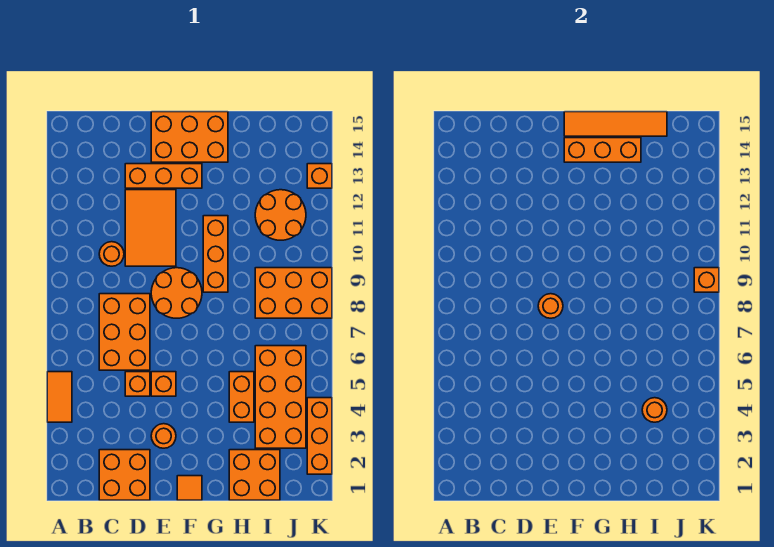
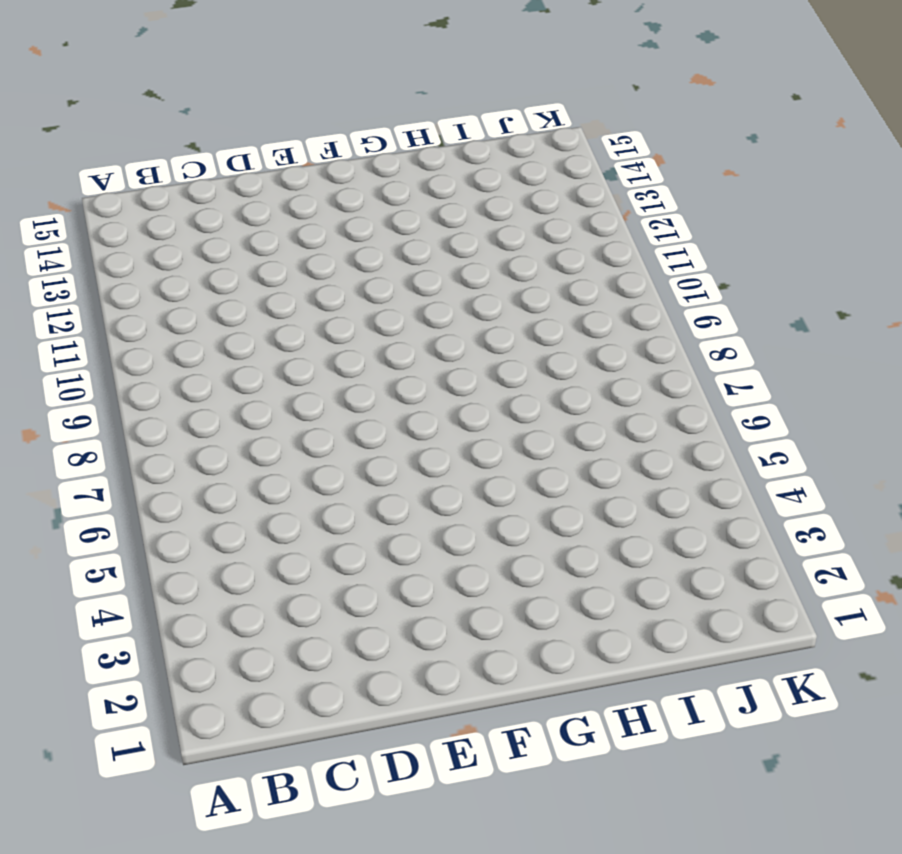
none -> orange tile A4:A5 level 1
none -> orange brick C1:D2 level 1
none -> orange brick C6:D8 level 1

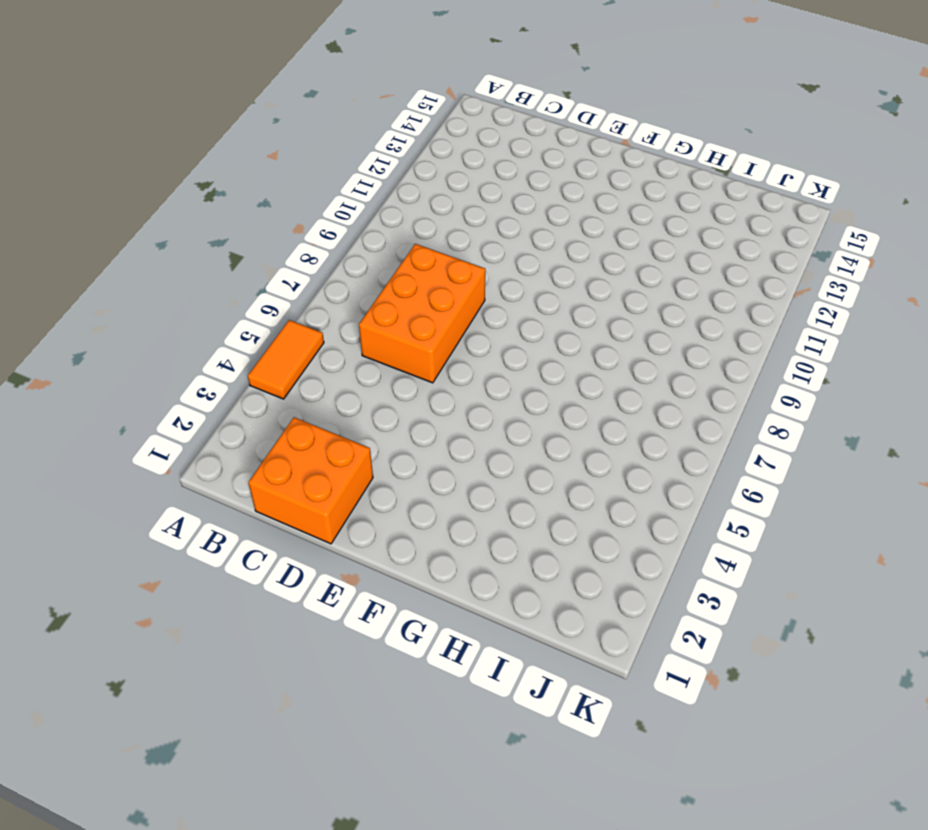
none -> orange round brick C10 level 1
none -> orange brick D5 level 1
none -> orange tile D10:E12 level 1

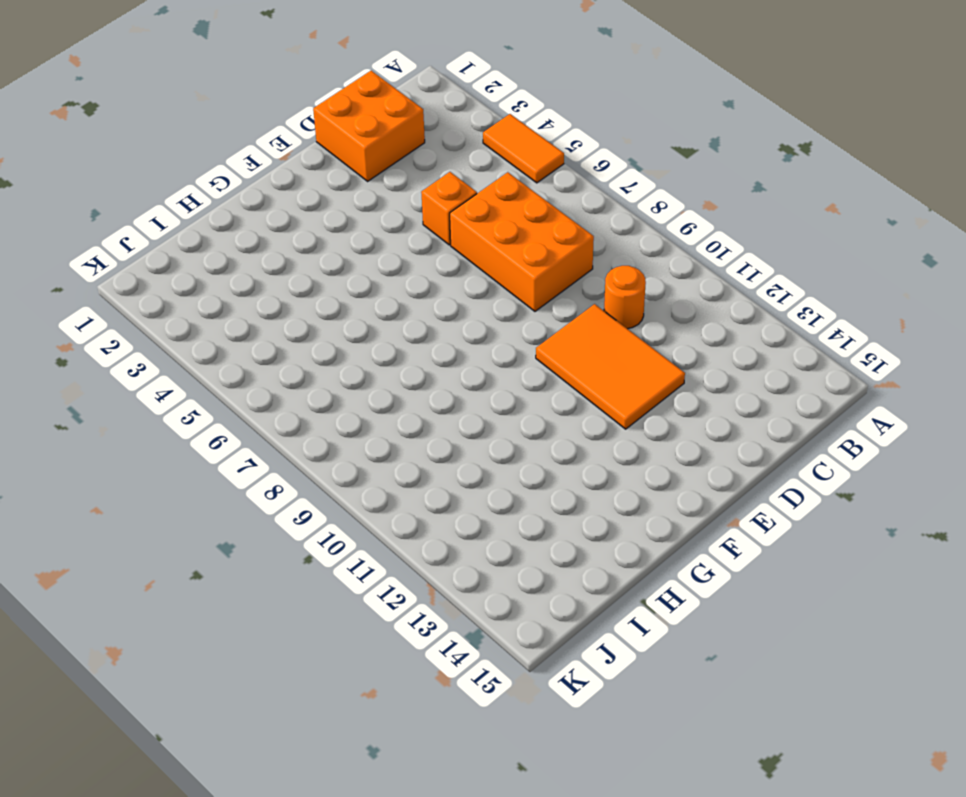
none -> orange brick D13:F13 level 1
none -> orange round brick E3 level 1
none -> orange brick E5 level 1

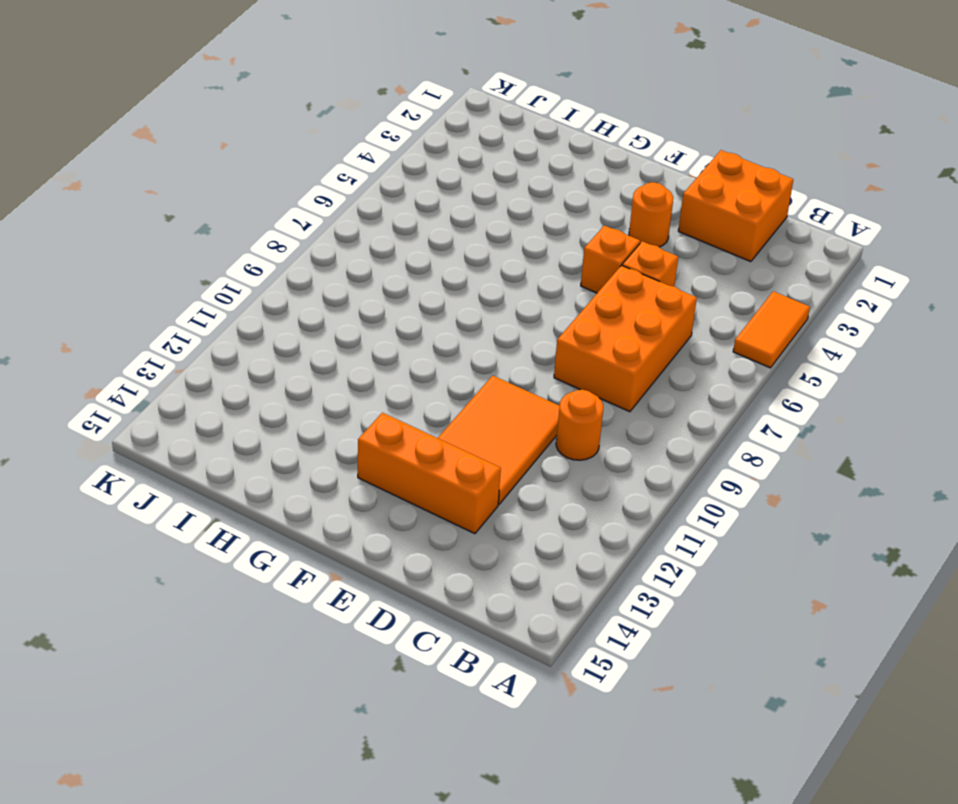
none -> orange round brick E8:F9 level 1
none -> orange brick E14:G15 level 1
none -> orange tile F1 level 1

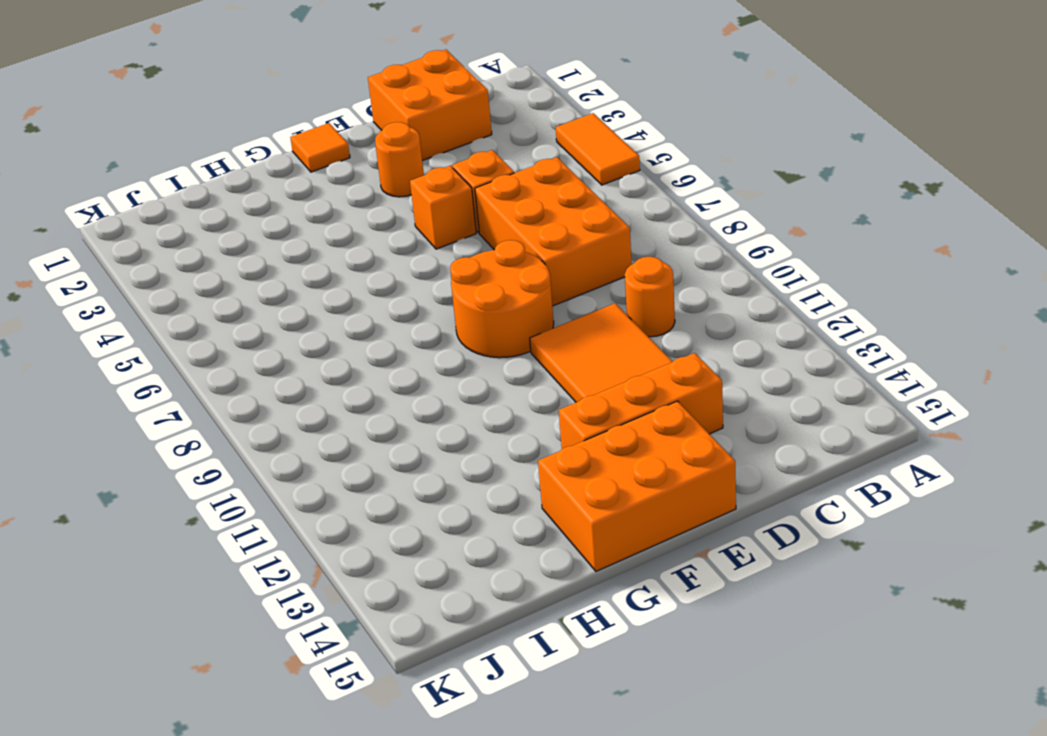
none -> orange brick G9:G11 level 1
none -> orange brick H1:I2 level 1
none -> orange brick H4:H5 level 1

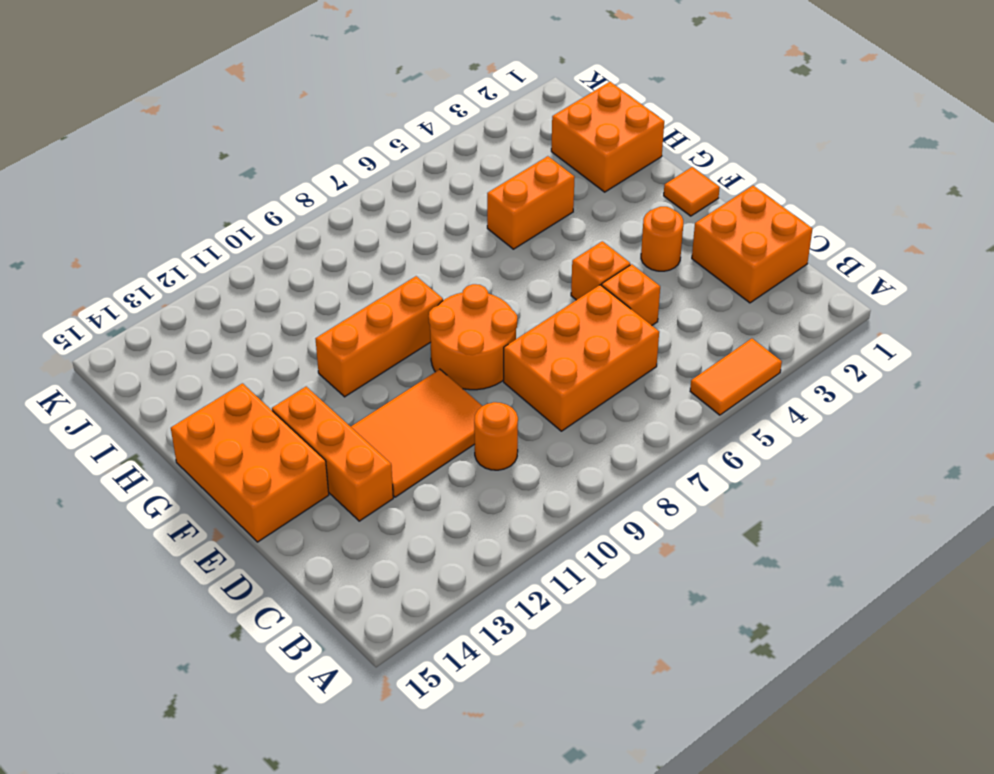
none -> orange brick I3:J6 level 1
none -> orange brick I8:K9 level 1
none -> orange round brick I11:J12 level 1

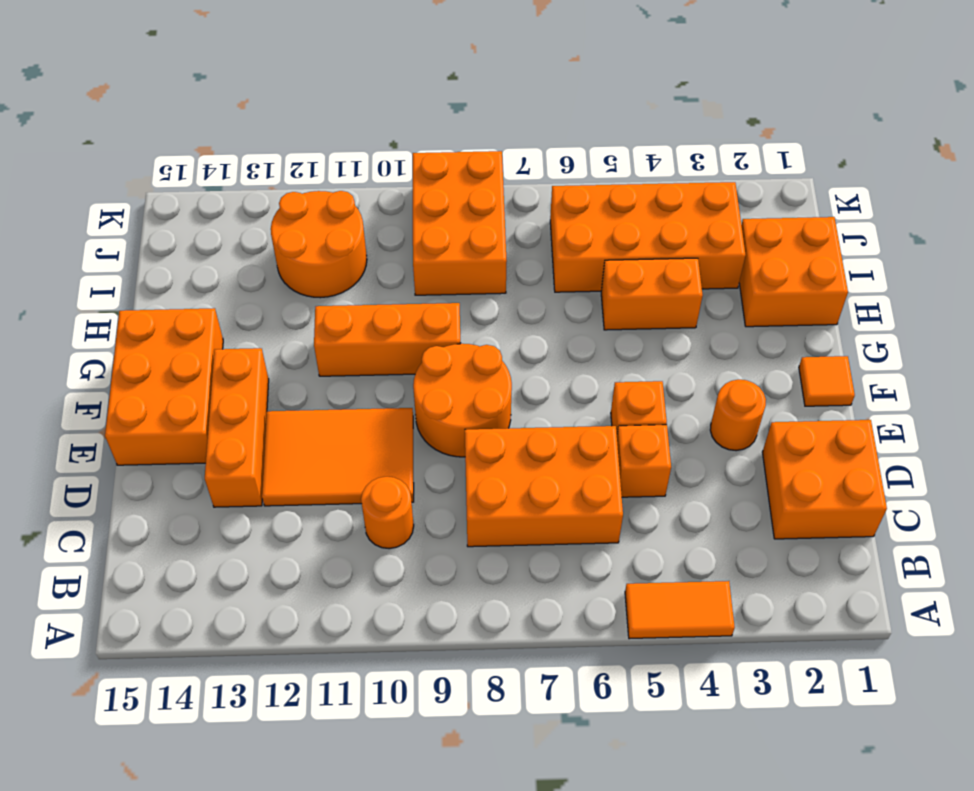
none -> orange brick K2:K4 level 1
none -> orange brick K13 level 1
none -> orange round brick E8 level 2

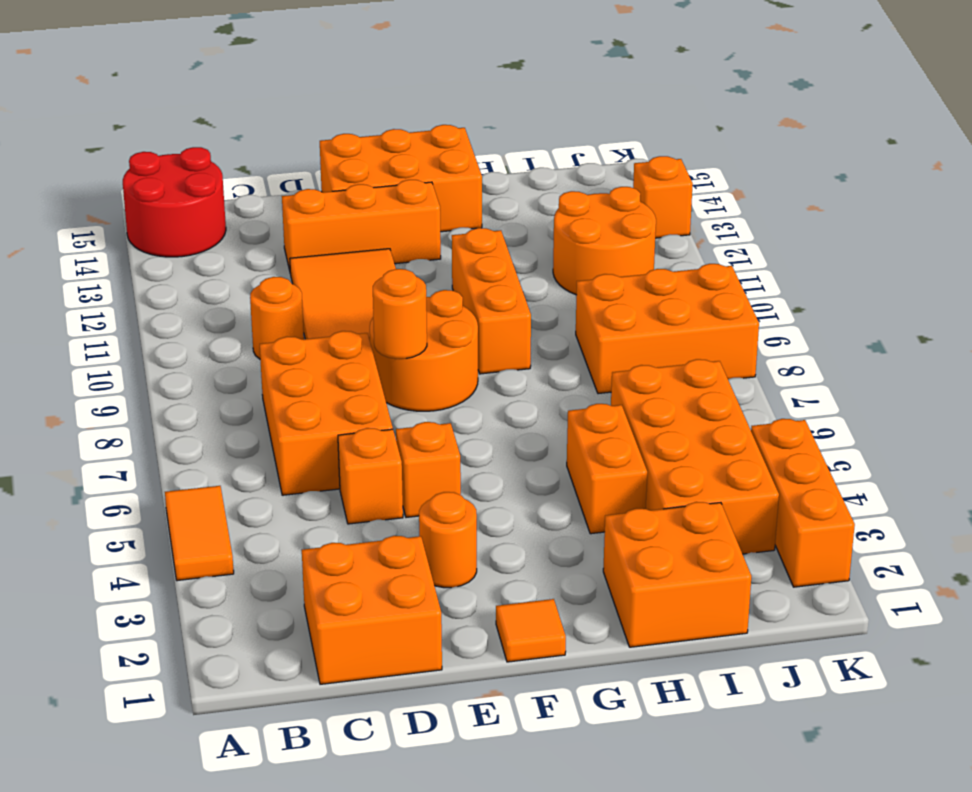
red round brick A14:B15 level 1 -> none
none -> orange brick F14:H14 level 2
none -> orange tile F15:I15 level 2
none -> orange round brick I4 level 2

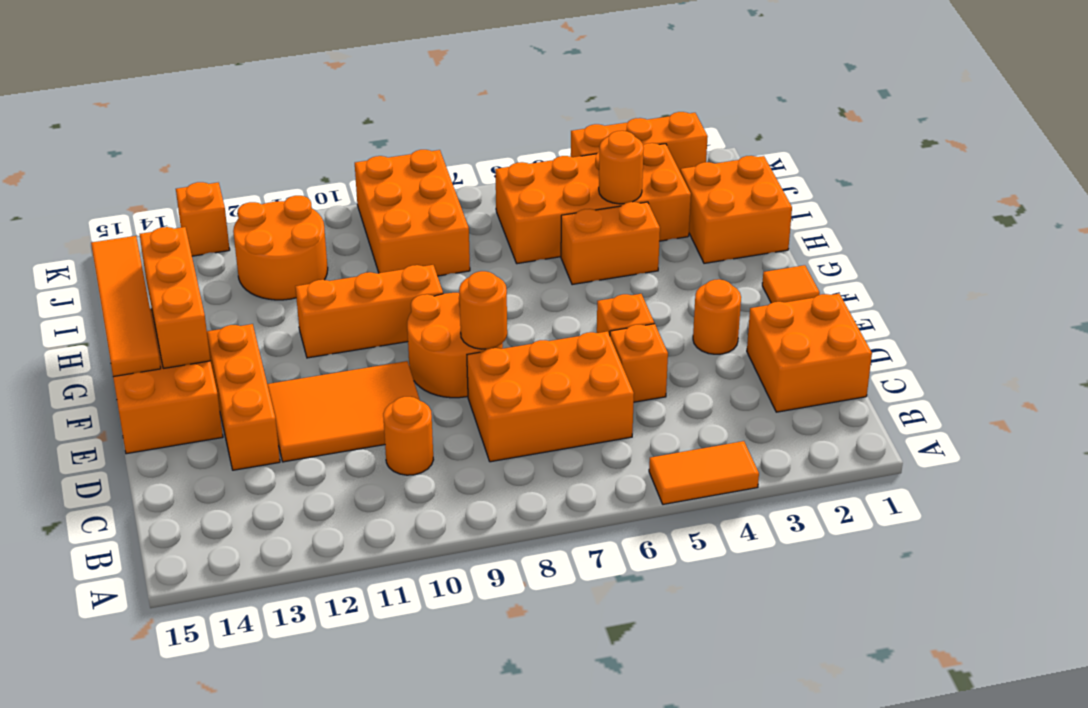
none -> orange brick K9 level 2

